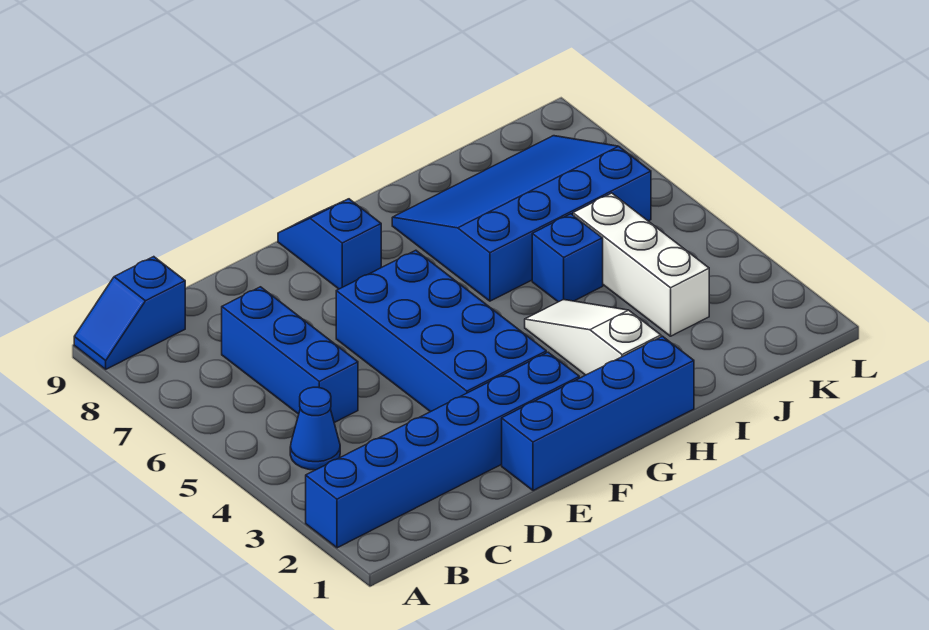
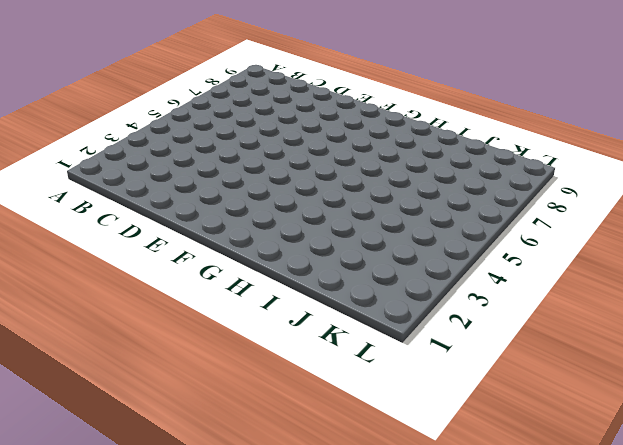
none -> blue brick A2:F2 level 1
none -> blue slope A9:B9 level 1 top B

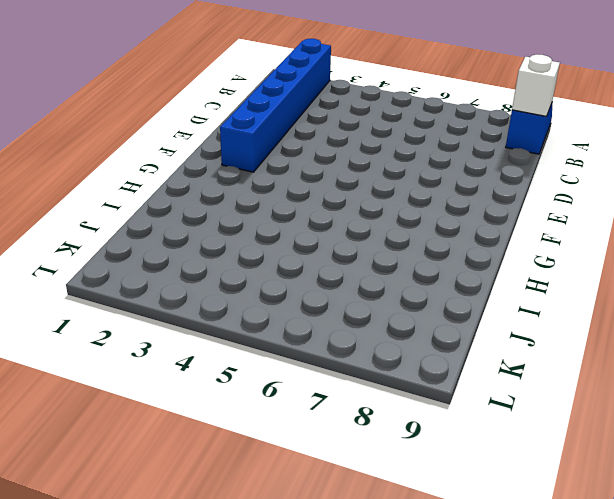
white brick B9 level 2 -> none
none -> blue cone B4 level 1
none -> blue brick C5:C7 level 1

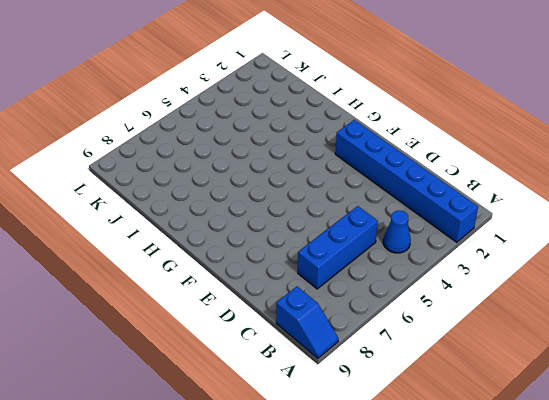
none -> blue brick E1:H1 level 1
none -> blue brick E3:F6 level 1

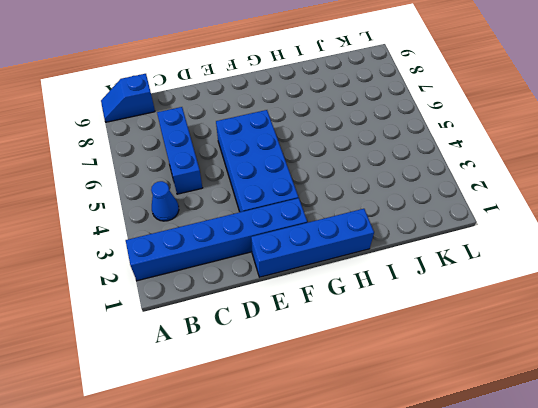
none -> blue slope F8:F9 level 1 top 8
none -> white slope H2:H4 level 1 top 2

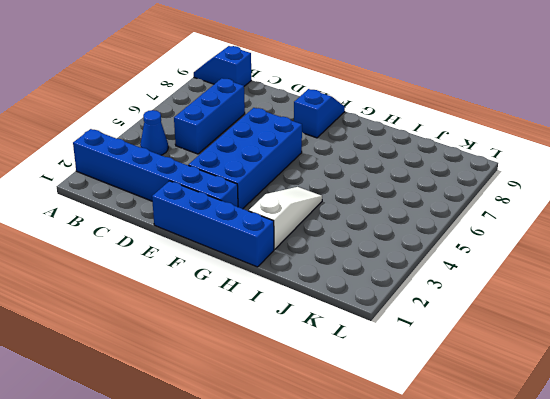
none -> blue slope H6:K8 level 1 top 6
none -> blue brick I5 level 1

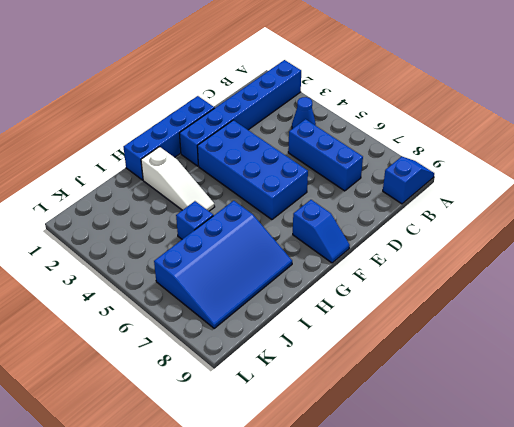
none -> white brick J3:J5 level 1

